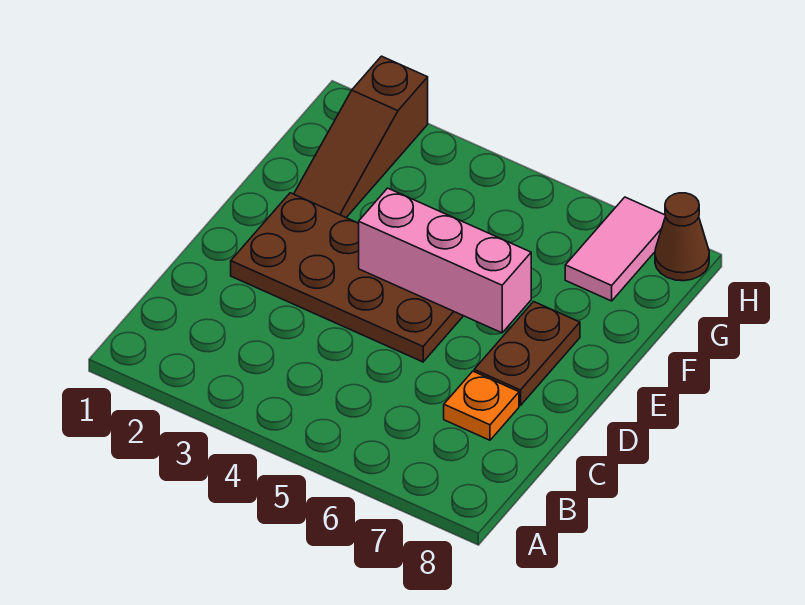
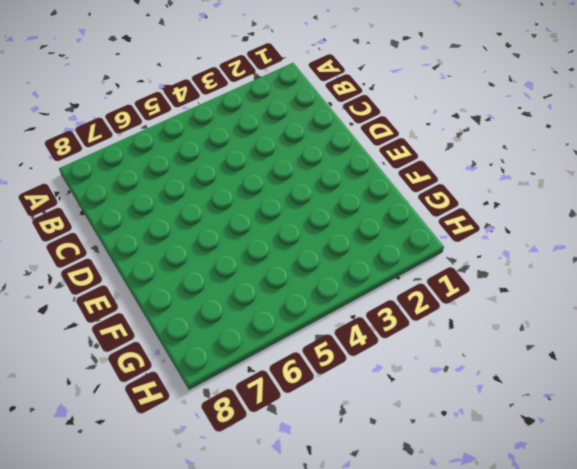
none -> orange plate C7 level 1
none -> brown plate D2:E5 level 1

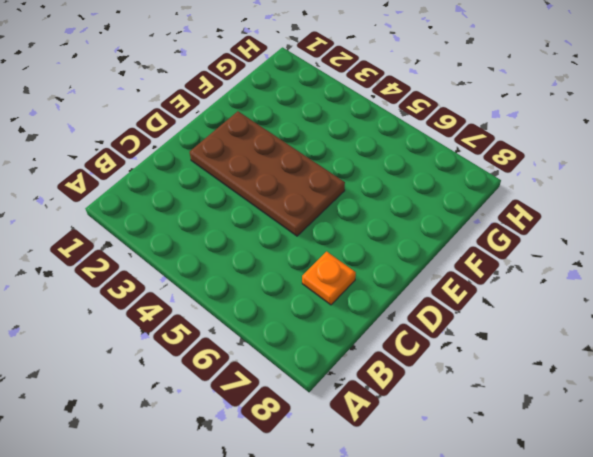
none -> brown plate D7:E7 level 1
none -> brown slope F2:H2 level 1 top H

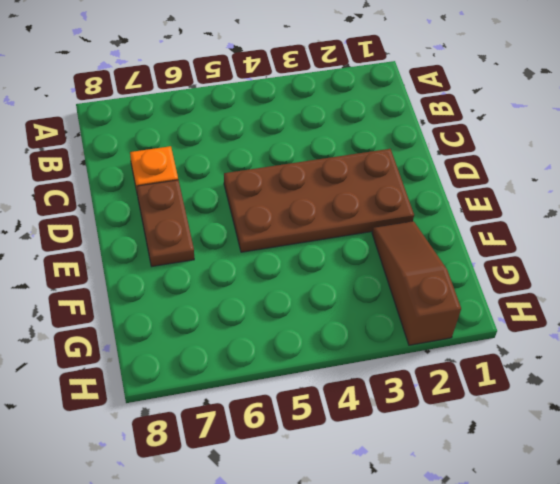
none -> pink tile G7:H7 level 1
none -> brown cone H8 level 1

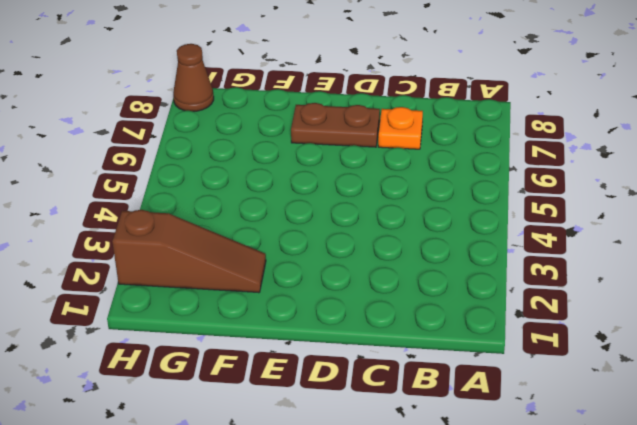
none -> brown plate D2:E5 level 1
none -> pink tile G7:H7 level 1

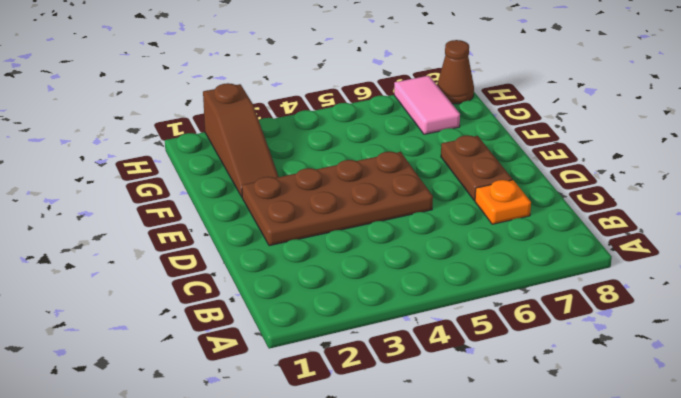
none -> pink brick E4:E6 level 2

